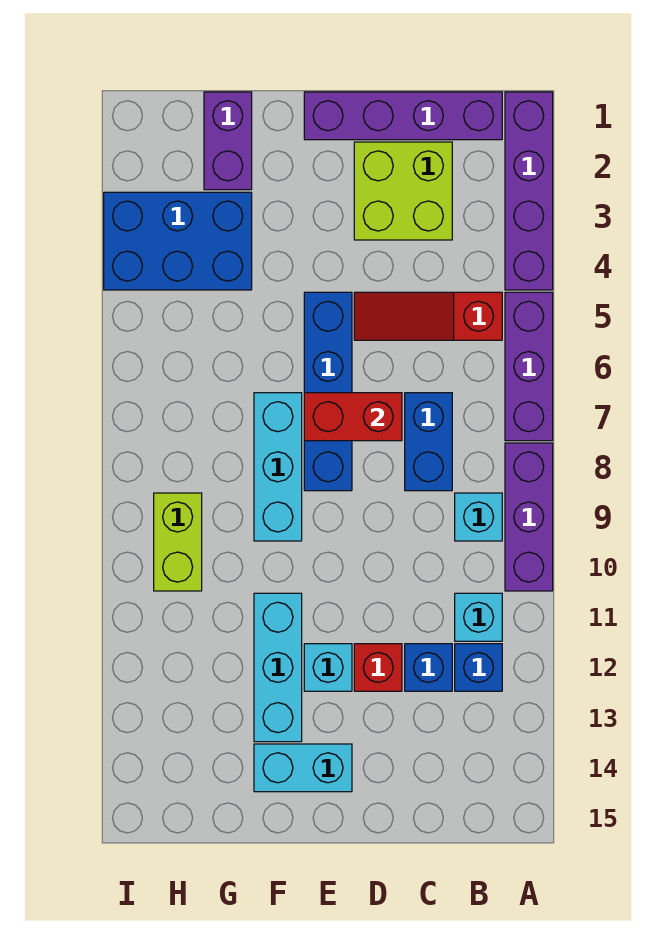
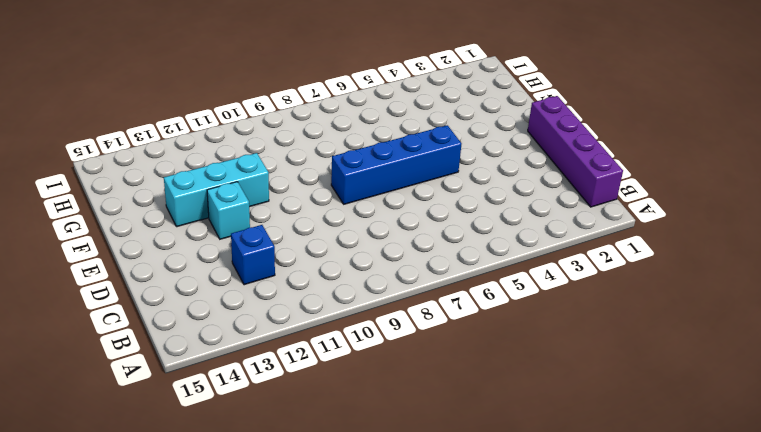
none -> purple brick A1:A4 level 1
none -> purple brick A5:A7 level 1
none -> purple brick A8:A10 level 1

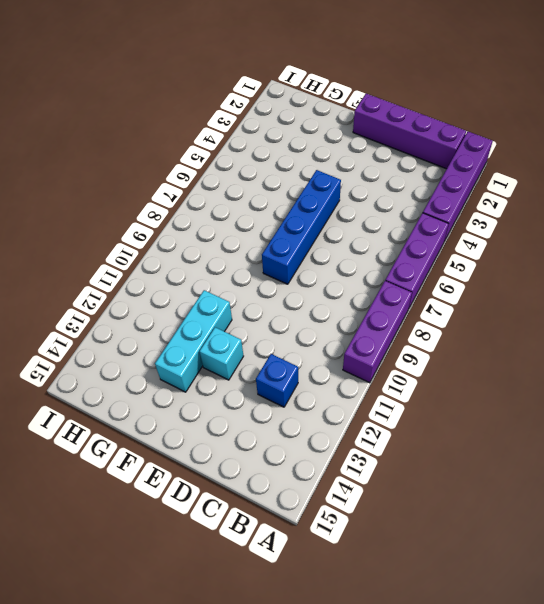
none -> red slope B5:D5 level 1 top B
none -> cyan brick B9 level 1
none -> cyan brick B11 level 1

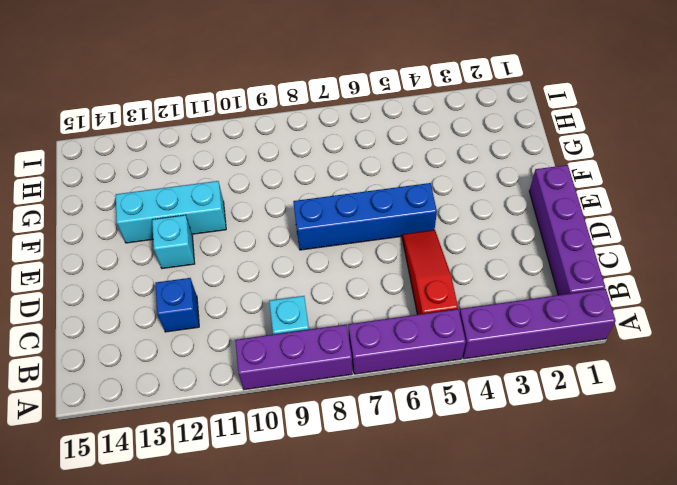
none -> cyan brick B11 level 1
none -> blue brick B12 level 1
none -> lime brick C2:D3 level 1

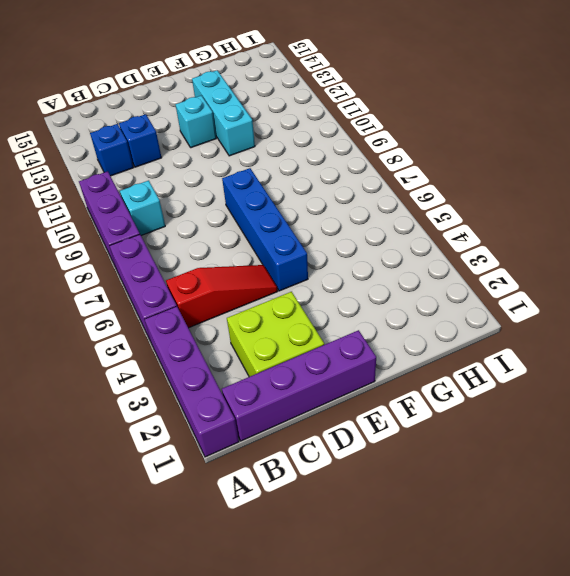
none -> cyan brick B11 level 1
none -> blue brick C7:C8 level 1
none -> red brick D12 level 1

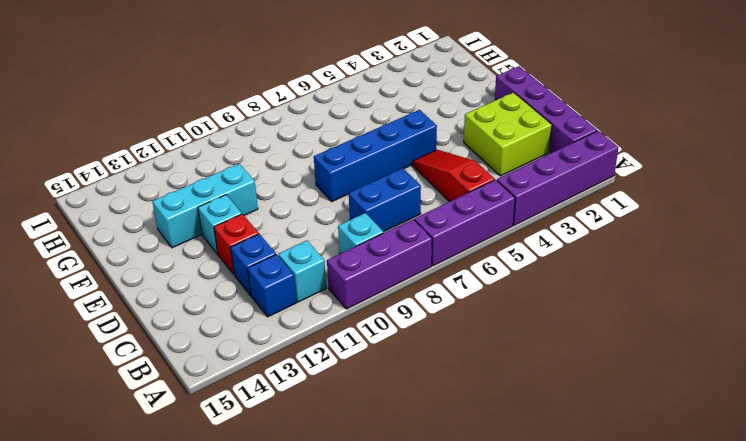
none -> cyan brick E14:F14 level 1
none -> cyan brick F7:F9 level 1
none -> purple brick G1:G2 level 1

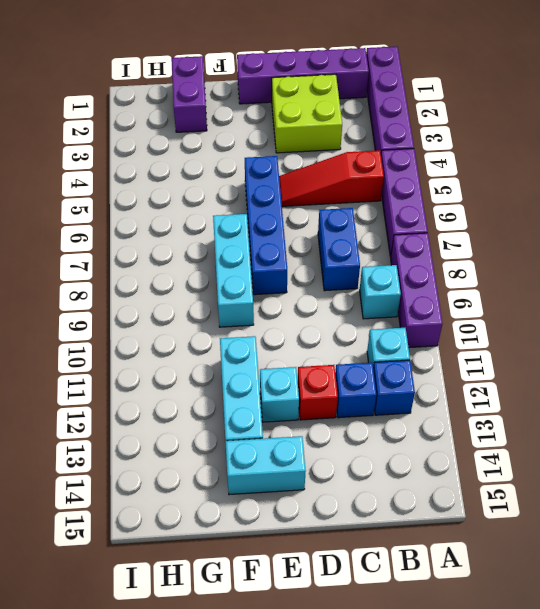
none -> blue brick G3:I4 level 1
none -> lime brick H9:H10 level 1
none -> red brick D7:E7 level 2

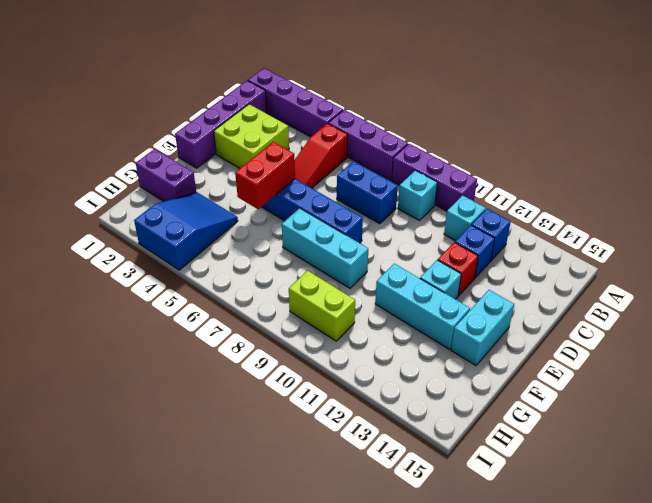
red brick E5:F5 level 2 -> red brick D7:E7 level 2
blue slope G3:I4 level 1 top I -> blue brick G3:I4 level 1

